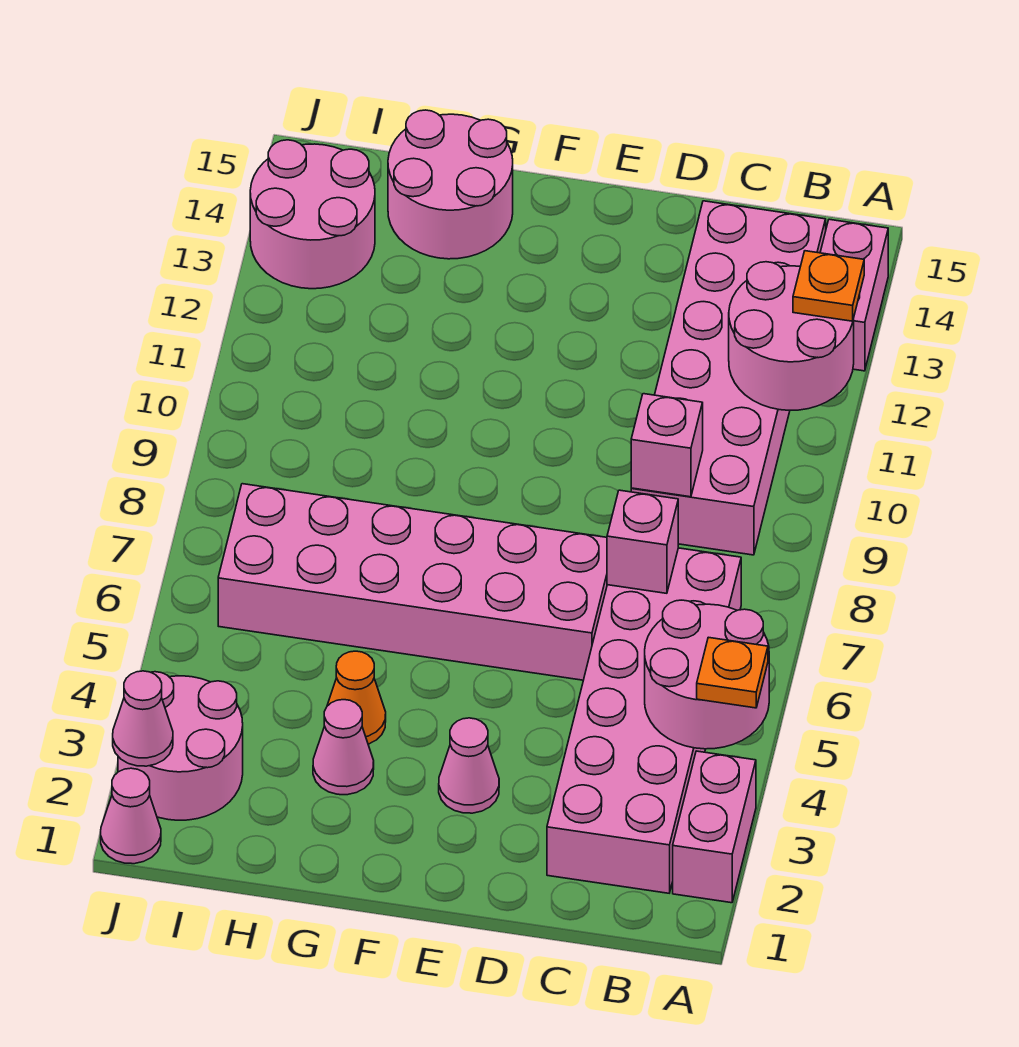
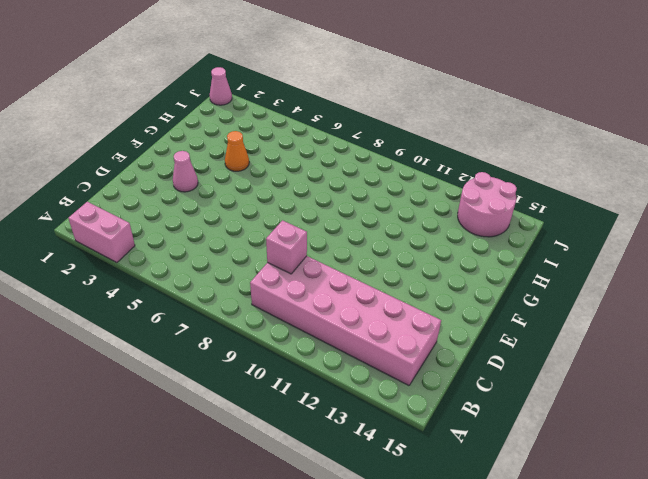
none -> pink brick A13:A14 level 1
none -> pink brick B2:C7 level 1
none -> pink brick D6:I7 level 1

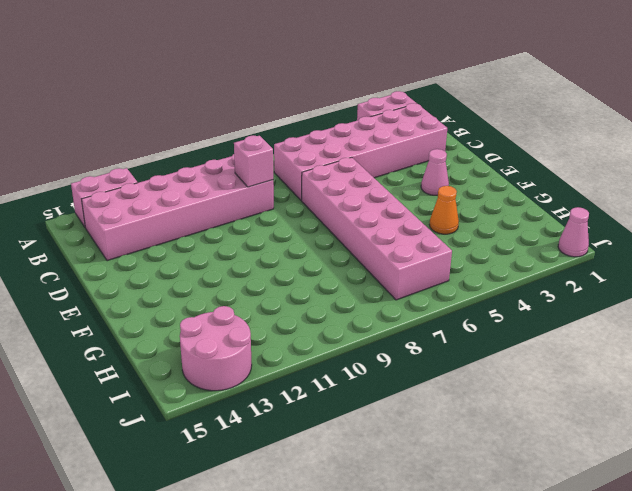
none -> pink cone G3 level 1
none -> pink round brick G14:H15 level 1
none -> pink round brick I2:J3 level 1

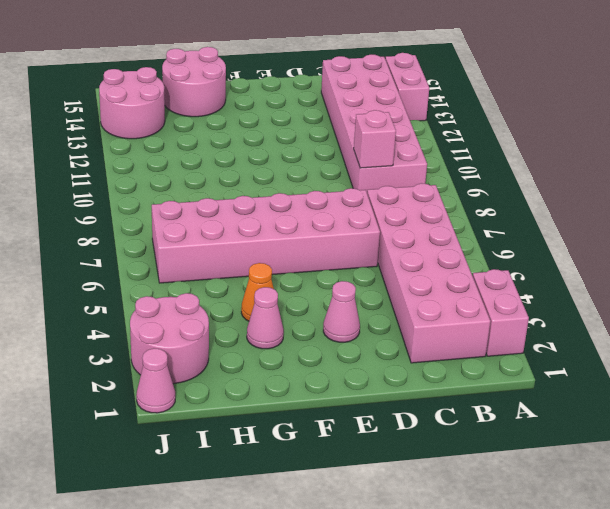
none -> pink round brick A4:B5 level 2
none -> pink round brick A11:B12 level 2
none -> pink brick C7 level 2

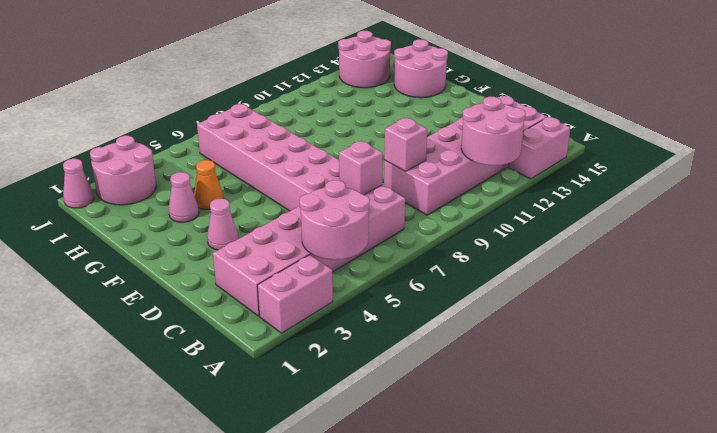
none -> pink cone J2 level 2
none -> orange plate A4 level 3
none -> orange plate A12 level 3

